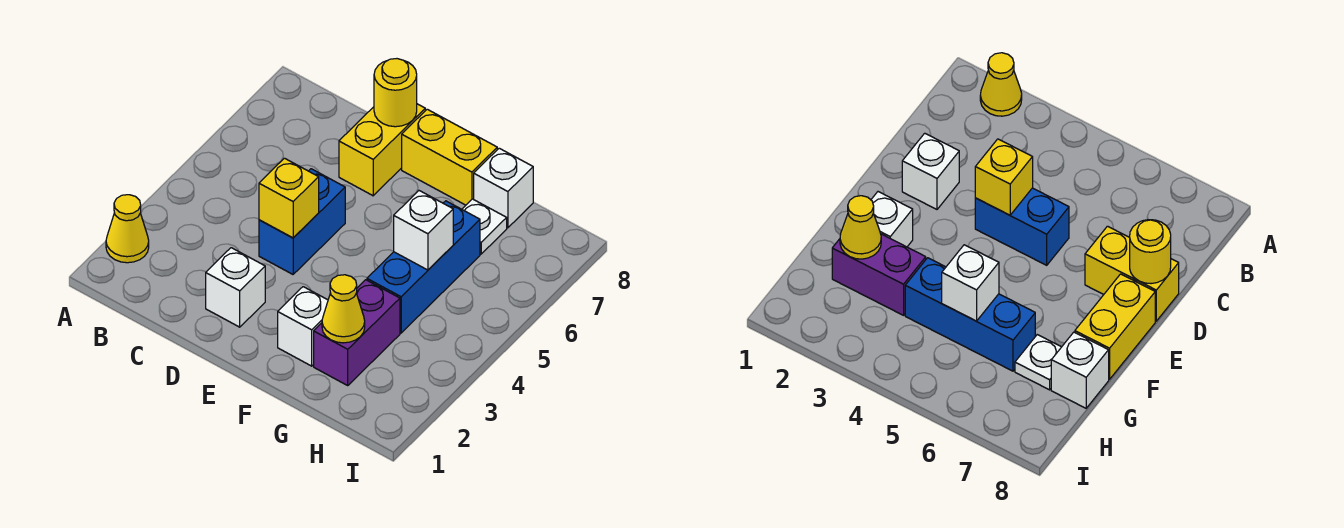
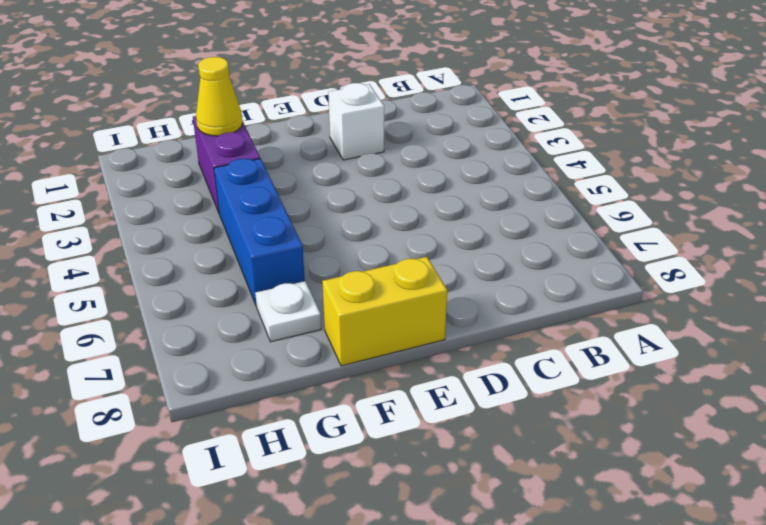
none -> yellow cone A2 level 1
none -> blue brick D4:D5 level 1
none -> yellow brick D7:D8 level 1

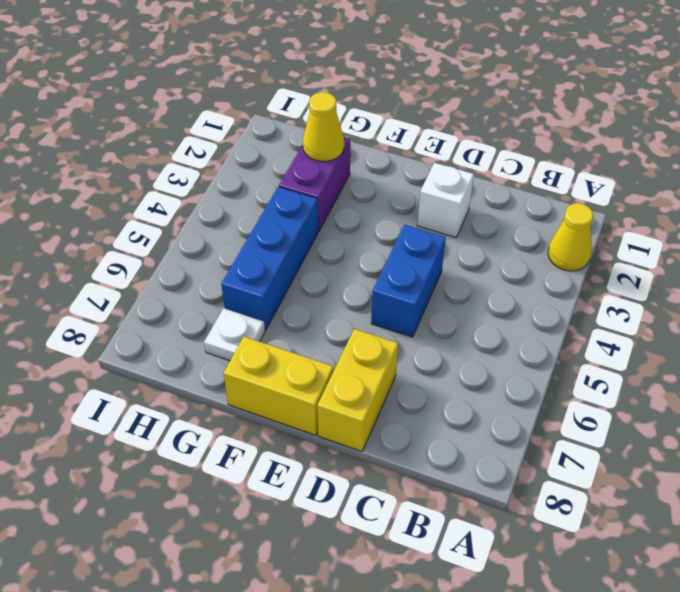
none -> white brick F2 level 1
none -> white brick G8 level 1
none -> yellow brick D4 level 2

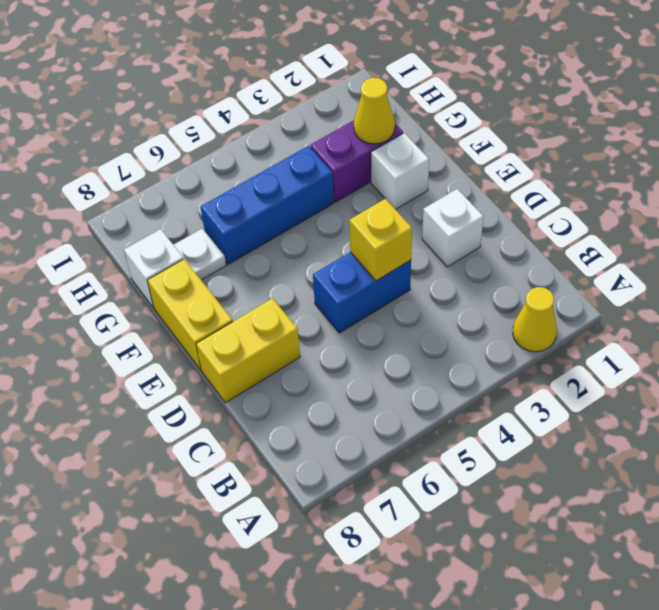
none -> yellow round brick D8 level 2
none -> white brick G5 level 2

